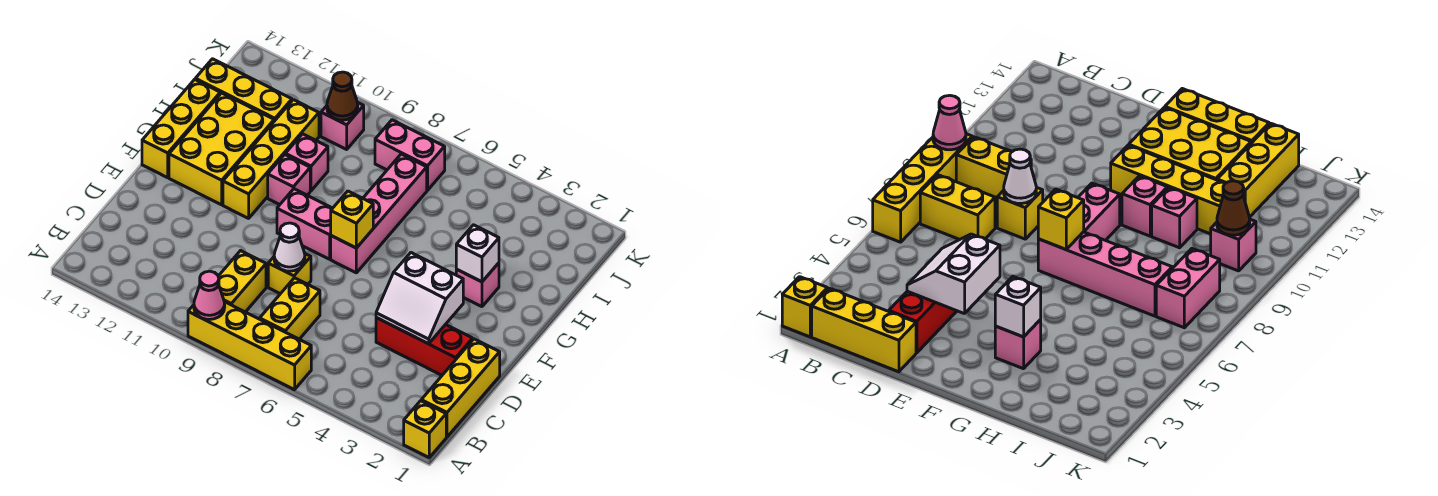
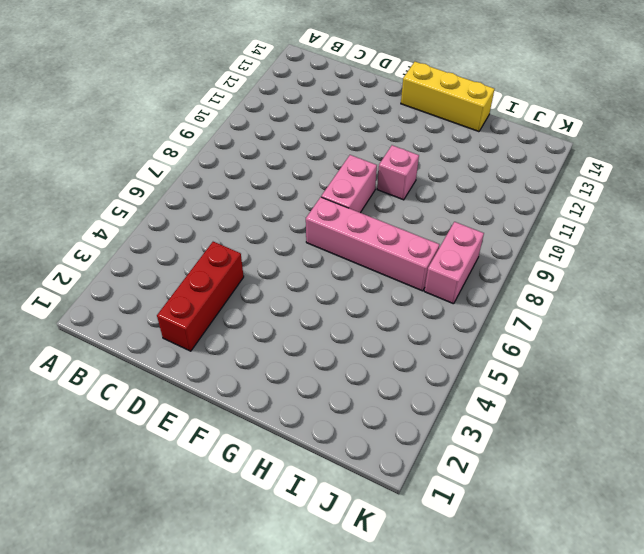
none -> yellow brick A1 level 1
none -> yellow brick A6:A9 level 1
none -> yellow brick B1:D1 level 1

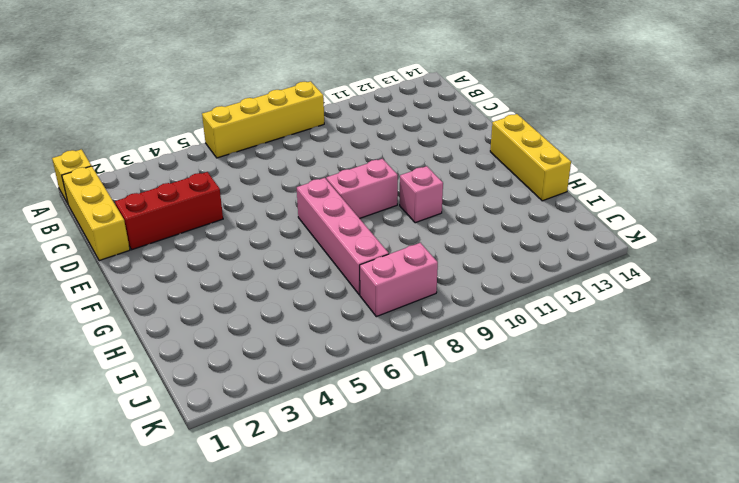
none -> yellow brick B7:C7 level 1
none -> yellow brick B9:C9 level 1
none -> yellow brick D8 level 1

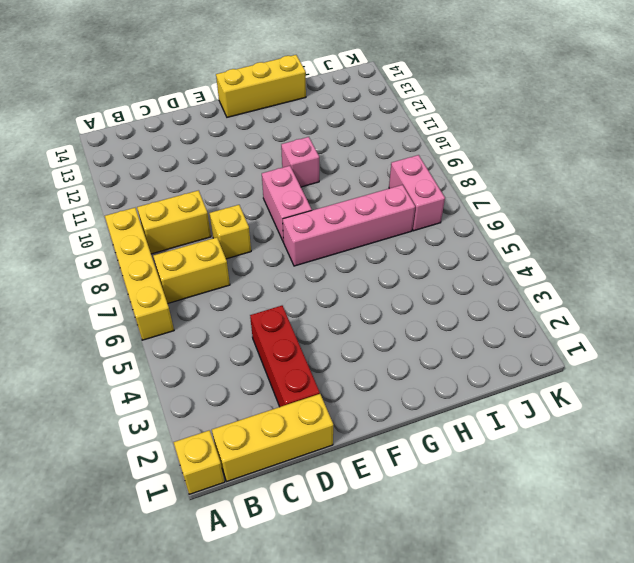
none -> yellow brick F11:I11 level 1
none -> yellow brick F12:H13 level 1
none -> pink brick G3 level 1

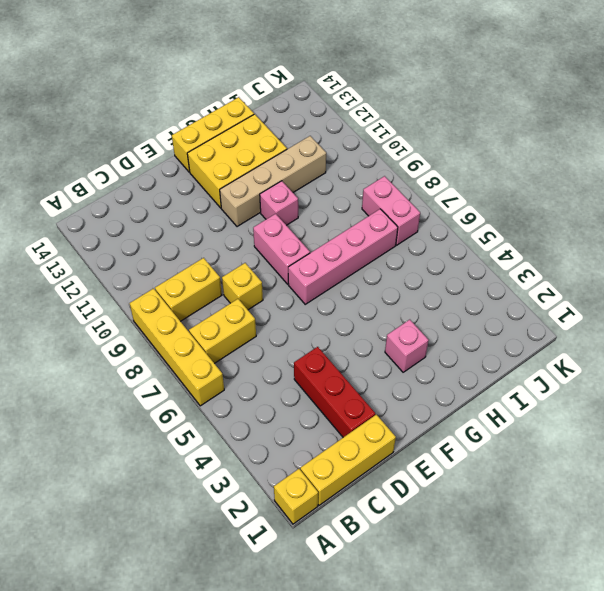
tan brick F11:I11 level 1 -> yellow brick F11:I11 level 1
none -> pink brick H10 level 1
none -> yellow brick I12:I14 level 1
none -> pink brick J10 level 1

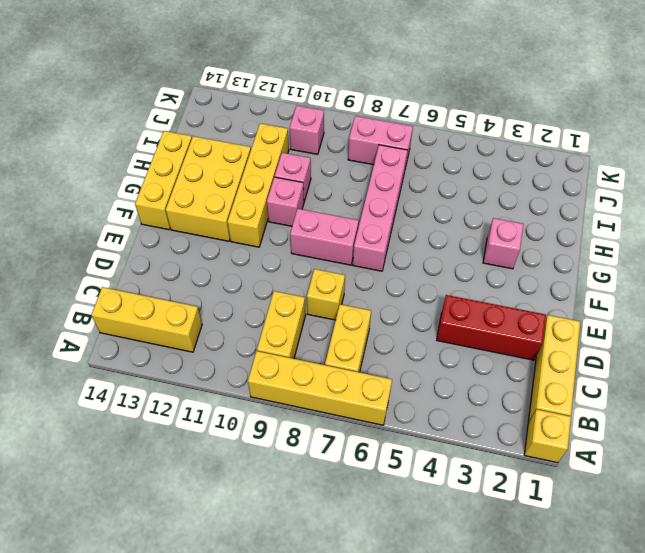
yellow brick B12:B14 level 1 -> yellow brick I12:I14 level 1
none -> pink cone A9 level 2
none -> white slope D3:E4 level 2 top E
none -> white cone D8 level 2

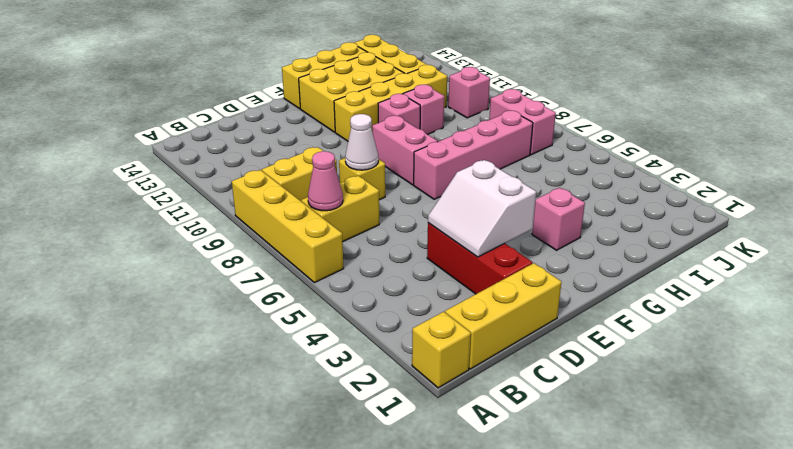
pink cone B7 level 2 -> pink cone A9 level 2
none -> yellow brick F7 level 2
none -> white brick G3 level 2
none -> brown cone J10 level 2

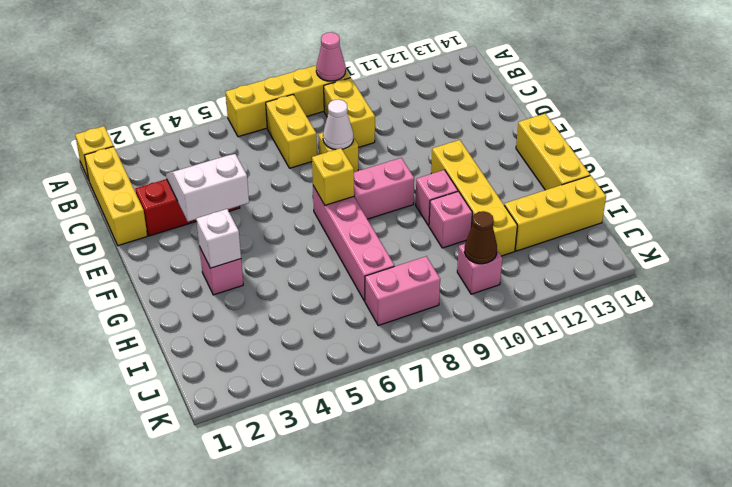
none -> yellow brick F12:H13 level 1

